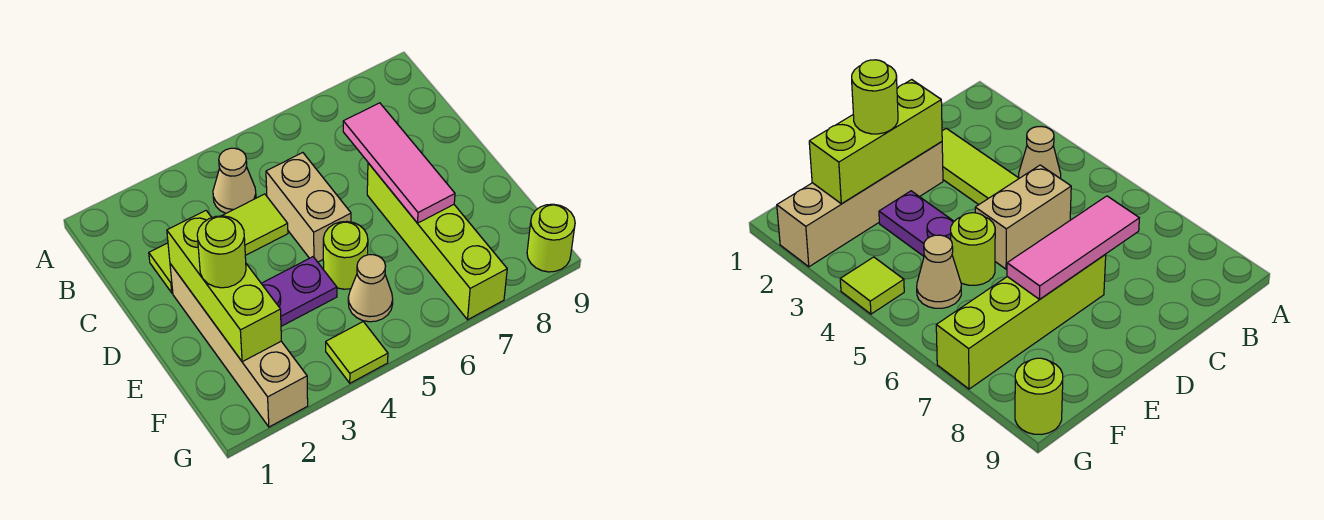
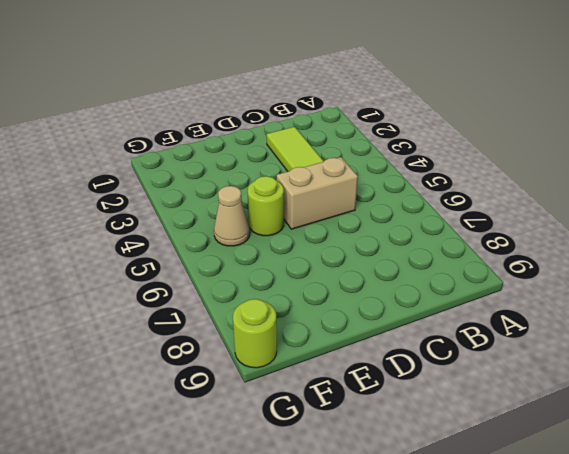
none -> tan cone B4 level 1
none -> tan brick D2:G2 level 1
none -> lime brick D7:G7 level 1

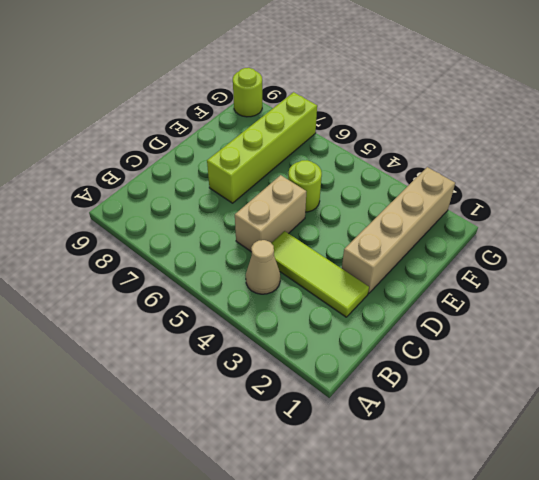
none -> purple plate E3:E4 level 1
none -> tan cone F5 level 1
none -> lime tile G4 level 1

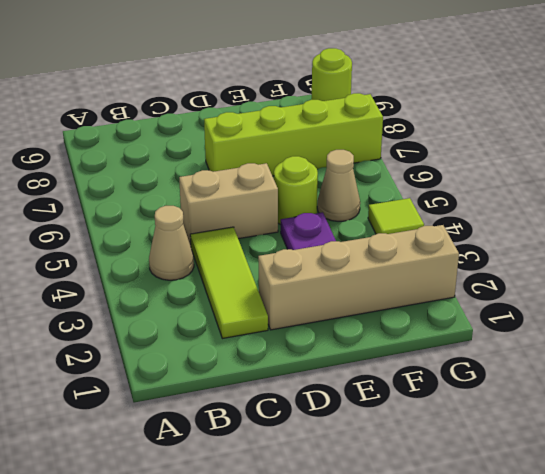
none -> pink tile C7:E7 level 2
none -> lime brick D2:F2 level 2
none -> lime round brick E2 level 3

